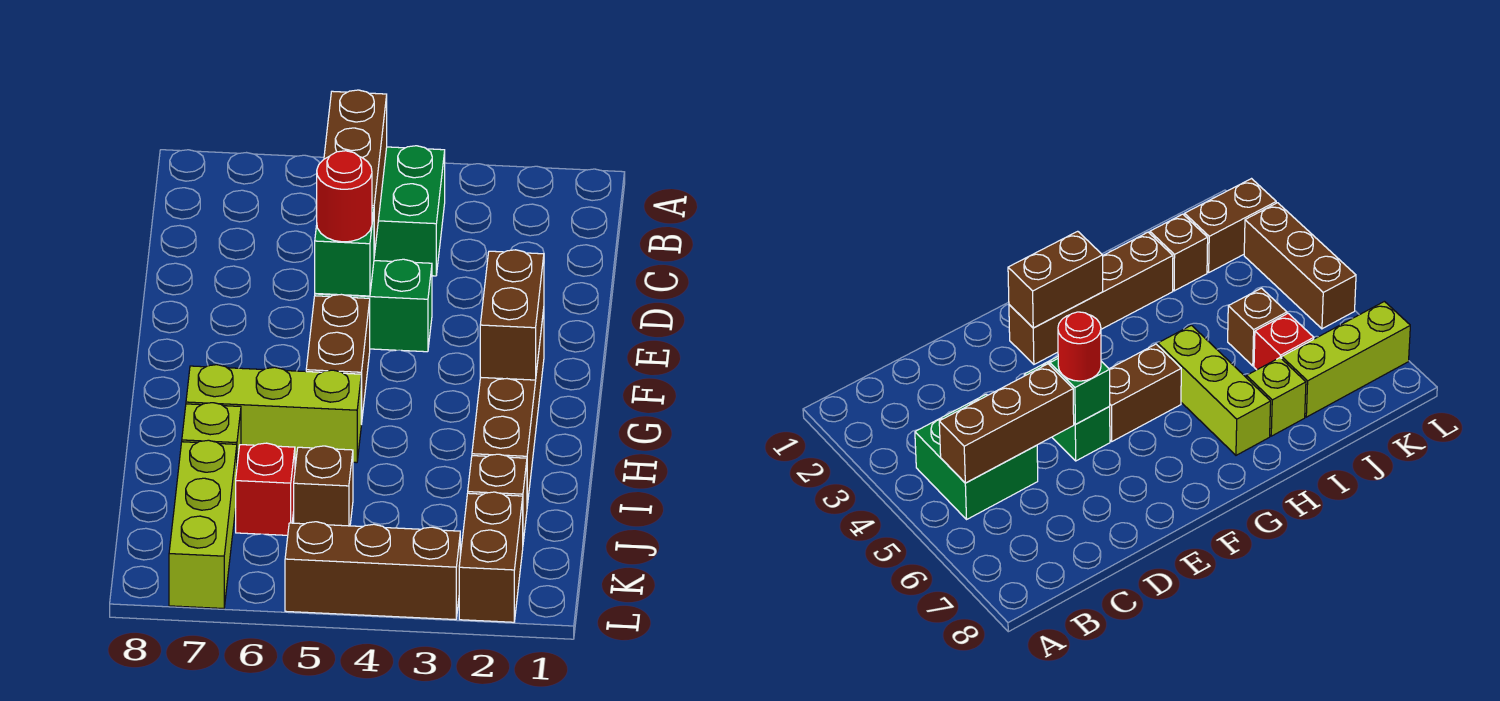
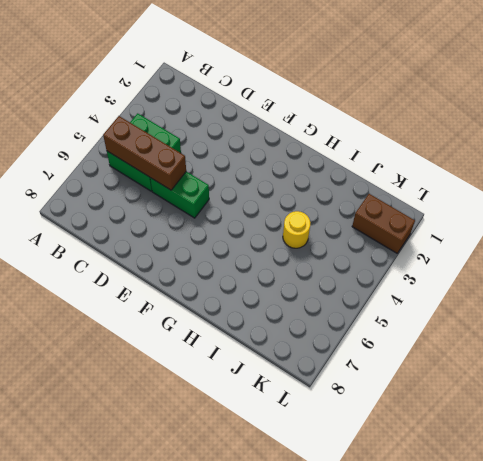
green brick D5:E5 level 1 -> green brick E4:E5 level 1
yellow round brick I4 level 1 -> none
none -> brown brick F2:I2 level 1
none -> brown brick F5:G5 level 1
none -> lime brick H5:H7 level 1

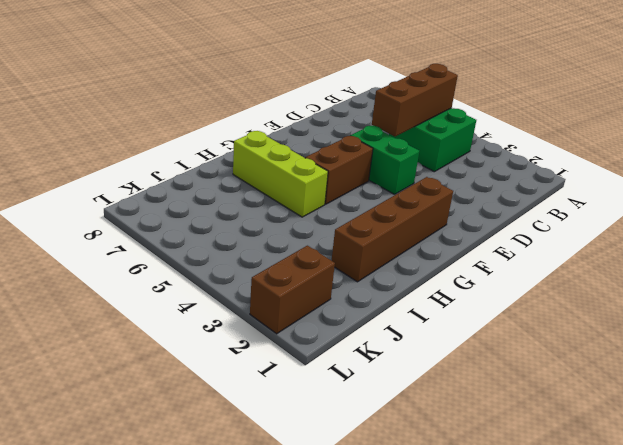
none -> lime brick I7 level 1
none -> brown brick J2 level 1
none -> brown brick J5 level 1

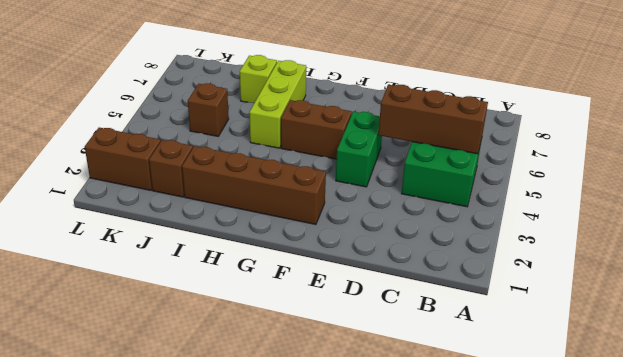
none -> red brick J6 level 1
none -> lime brick J7:L7 level 1
none -> brown brick L3:L5 level 1

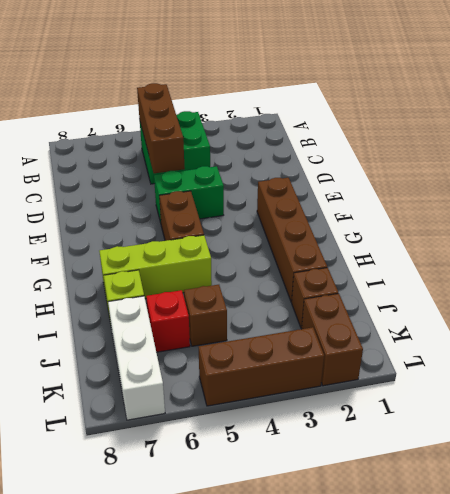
white brick J7:L7 level 1 -> lime brick J7:L7 level 1
none -> green brick E5 level 2
none -> brown brick F2:G2 level 2
none -> red round brick E5 level 3

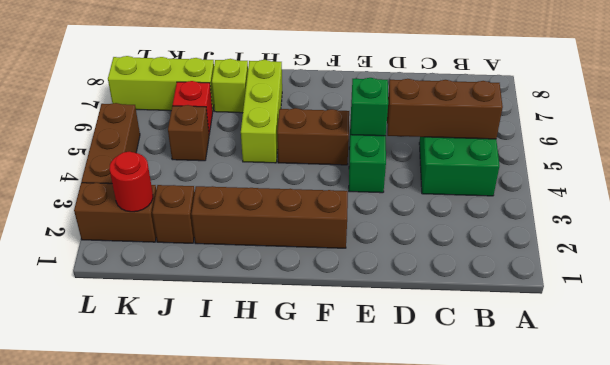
red round brick K2 level 2 -> red round brick E5 level 3
none -> brown brick F2:G2 level 2

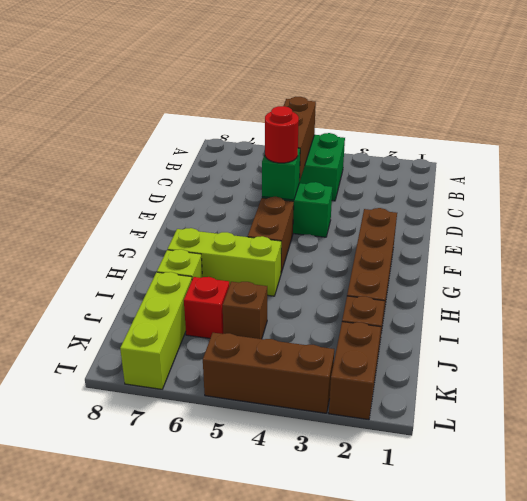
none -> brown brick F2:G2 level 2

